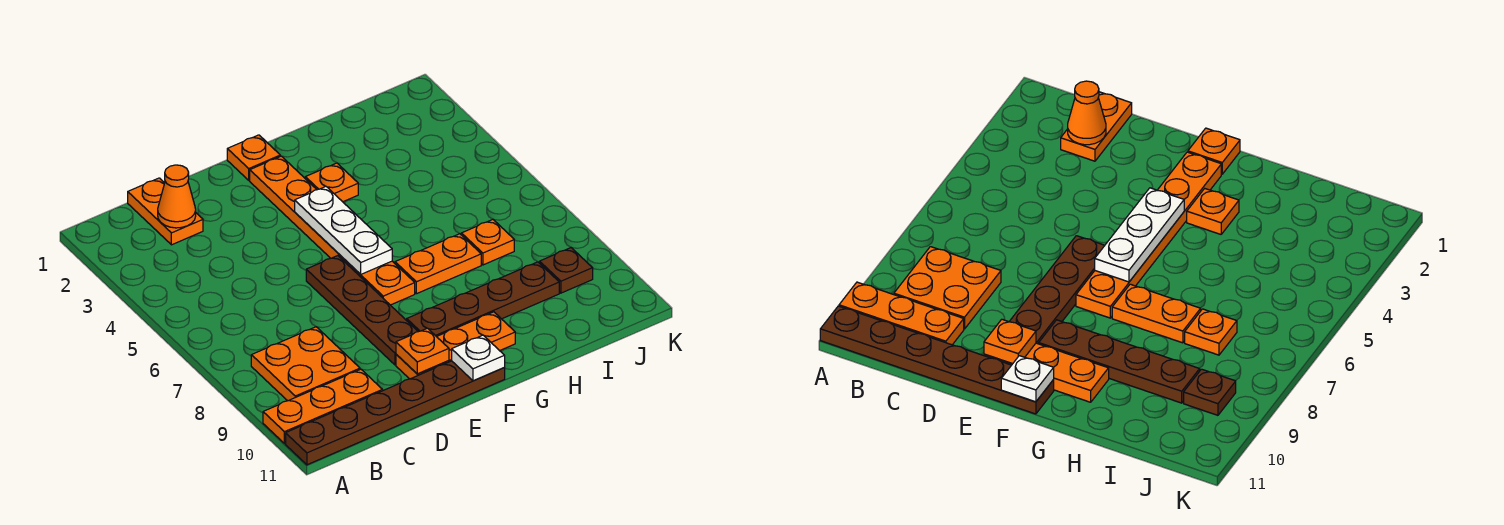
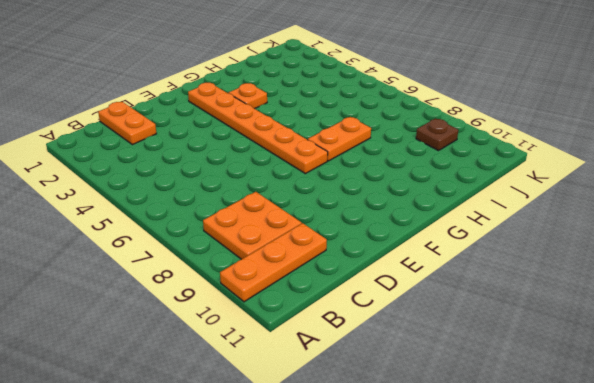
none -> brown plate A11:F11 level 1
none -> brown plate E6:E9 level 1
none -> orange plate E10:G10 level 1

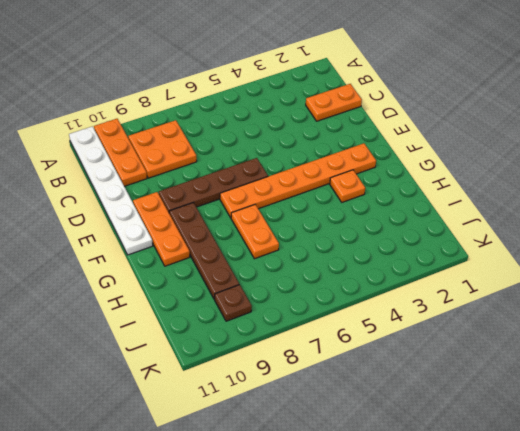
white plate A11:F11 level 1 -> brown plate A11:F11 level 1
none -> orange plate F1 level 1
none -> orange plate I7 level 1
none -> orange cone C2 level 2

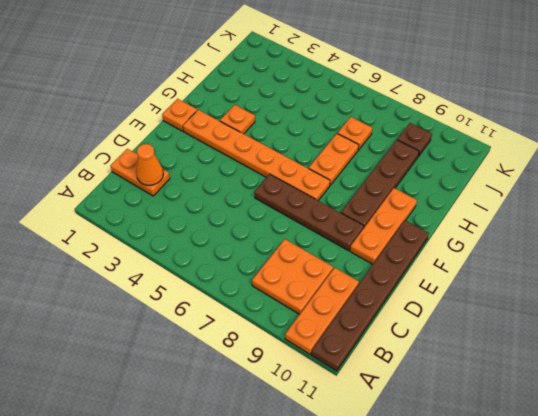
none -> orange plate E10 level 2
none -> white plate F4:F6 level 2
none -> white plate F11 level 2

